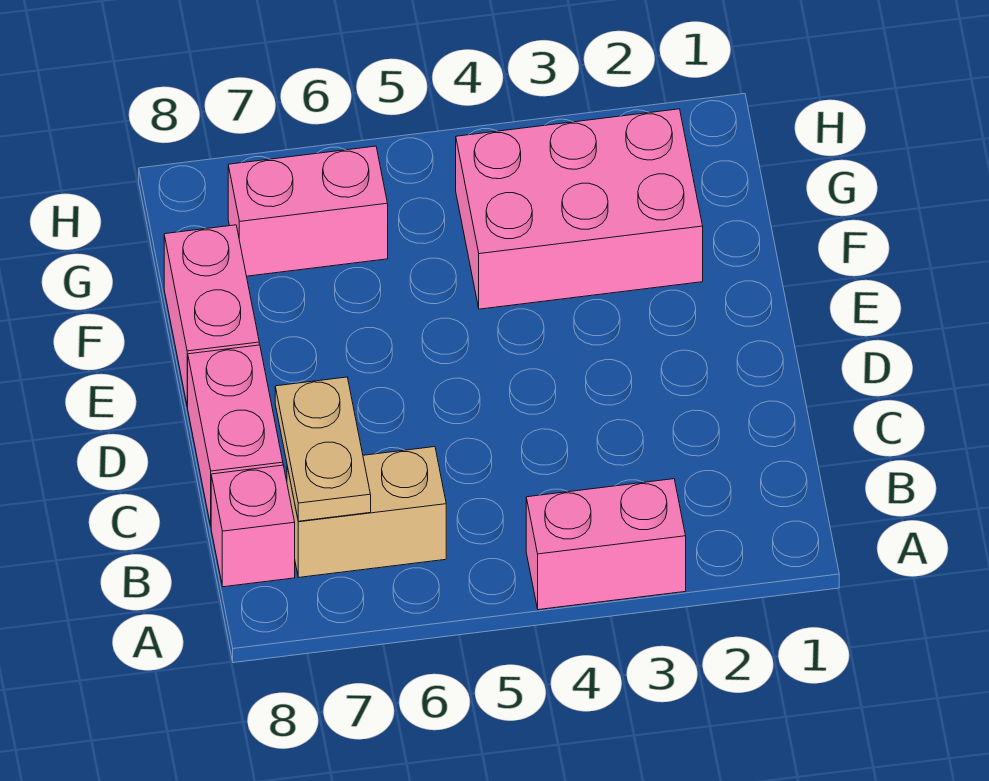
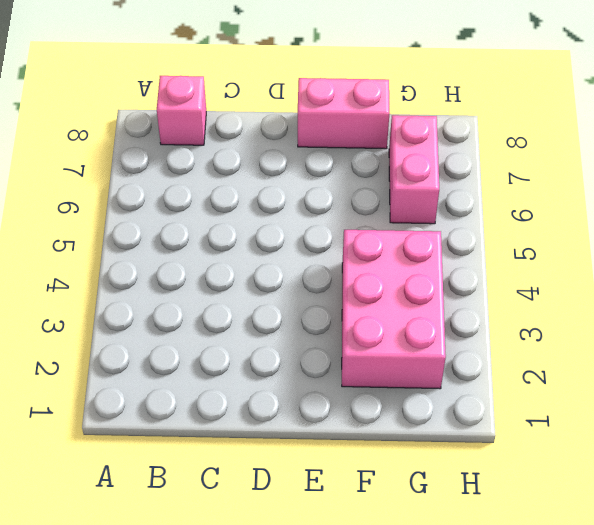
none -> pink brick A3:A4 level 1
none -> tan brick B6:B7 level 1

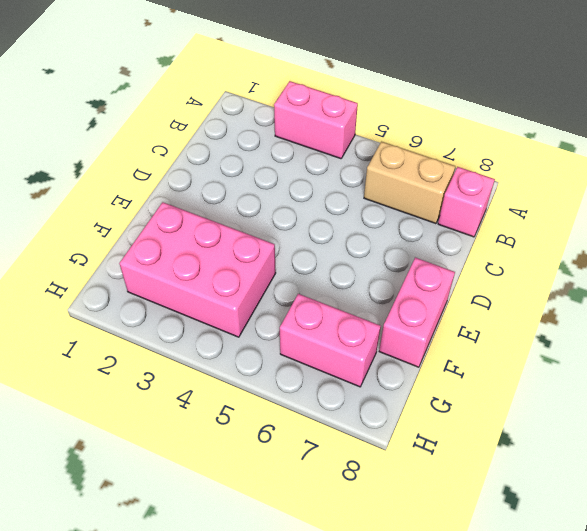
none -> pink brick C8:D8 level 1
none -> tan plate B7:C7 level 2

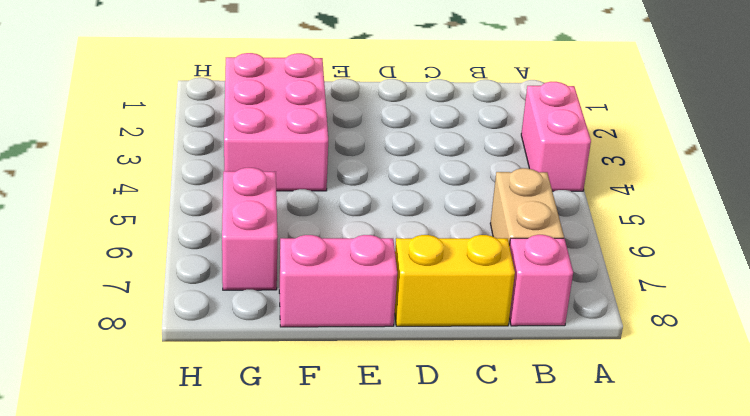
yellow brick C8:D8 level 1 -> pink brick C8:D8 level 1
none -> tan plate B7:C7 level 2

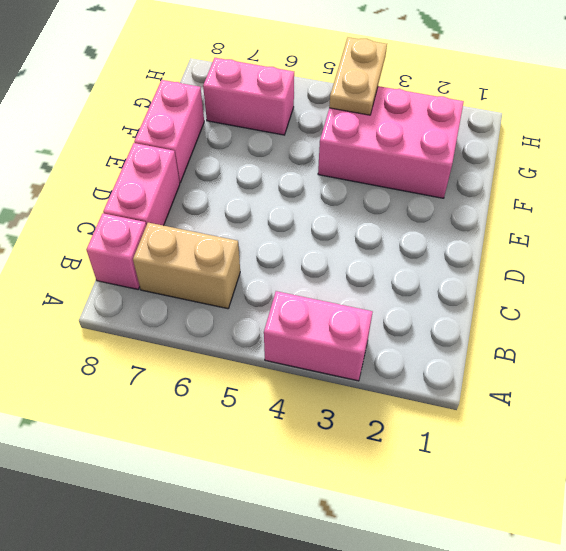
tan plate G4:H4 level 2 -> tan plate B7:C7 level 2

